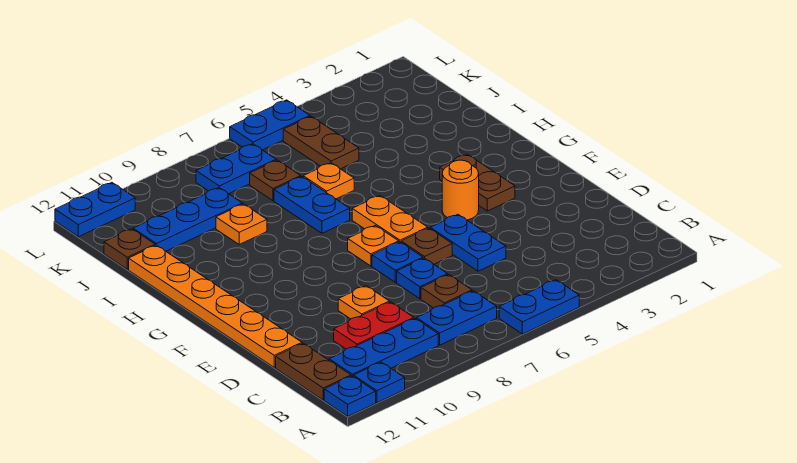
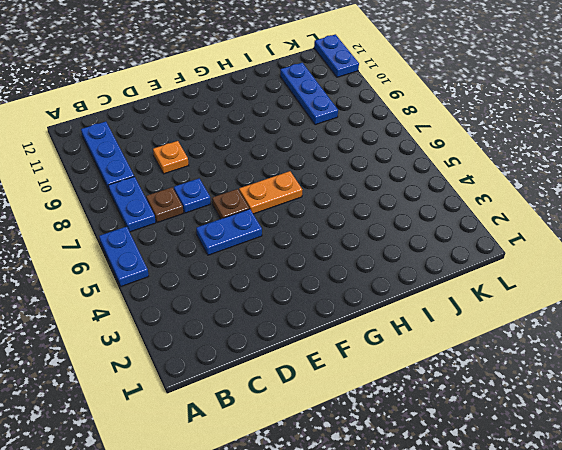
none -> blue plate A11 level 1
none -> blue plate A12 level 1
none -> brown plate B12:C12 level 1

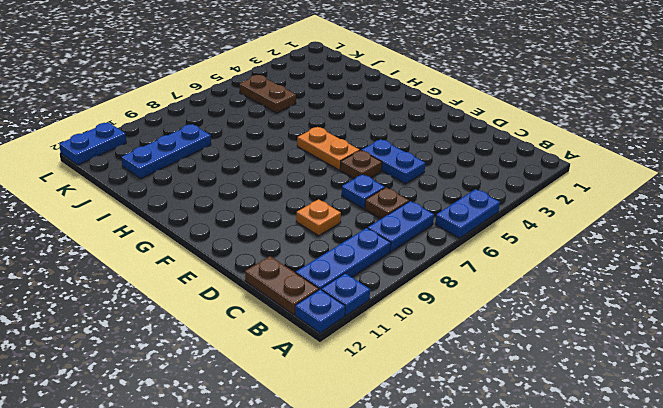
none -> red plate C9:C10 level 1
none -> orange plate D12:I12 level 1
none -> blue plate E7 level 1

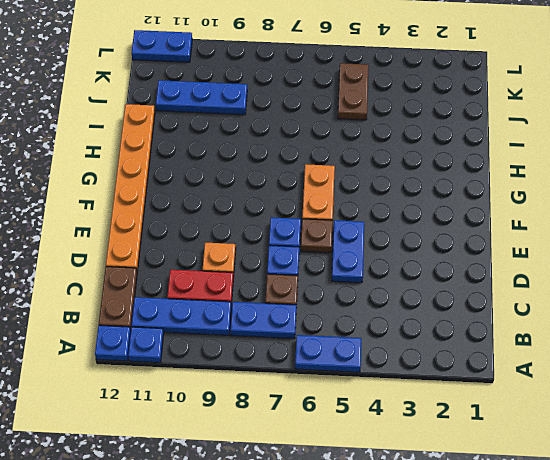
none -> brown plate F3:G3 level 1
none -> orange round brick F4 level 1
none -> orange plate F7 level 1

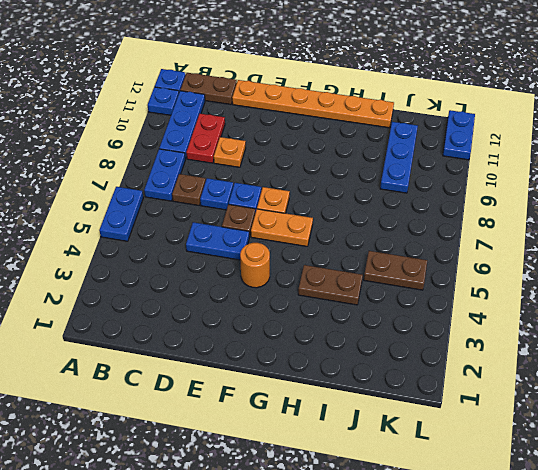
brown plate H4:I4 level 1 -> brown plate F3:G3 level 1
none -> blue plate H7:I7 level 1
none -> orange plate I6 level 1
none -> orange plate I9 level 1

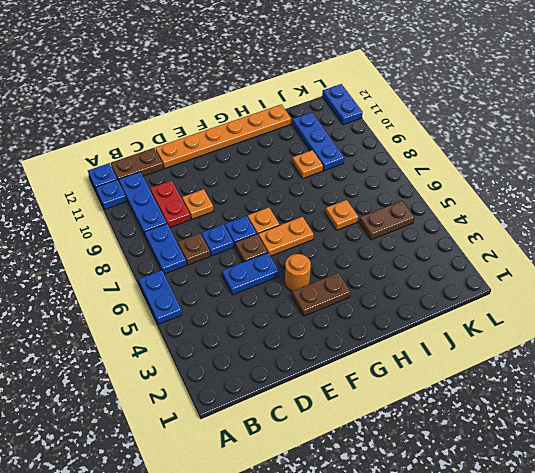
none -> blue plate H7:I7 level 1
none -> brown plate J7 level 1
none -> brown plate J12 level 1

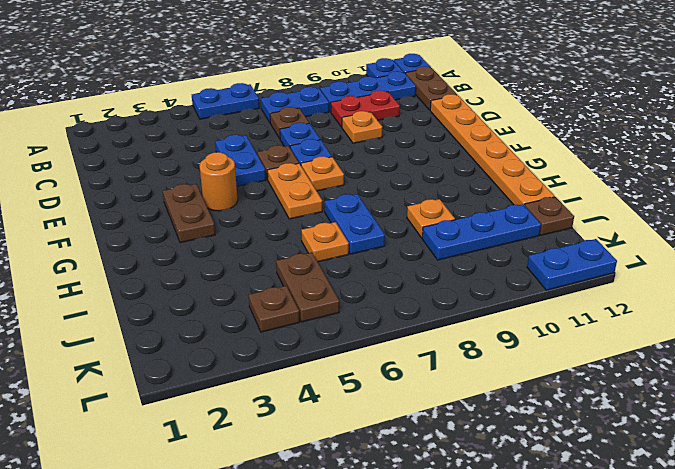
brown plate K4 level 1 -> brown plate J7 level 1
none -> blue plate K7:K8 level 1
none -> blue plate L5:L6 level 1

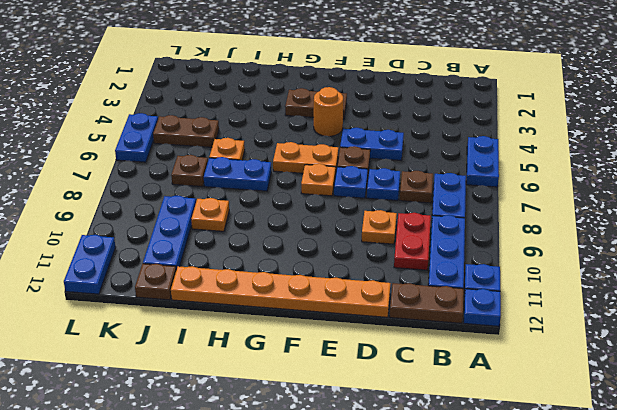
none -> blue plate K7:K8 level 1

